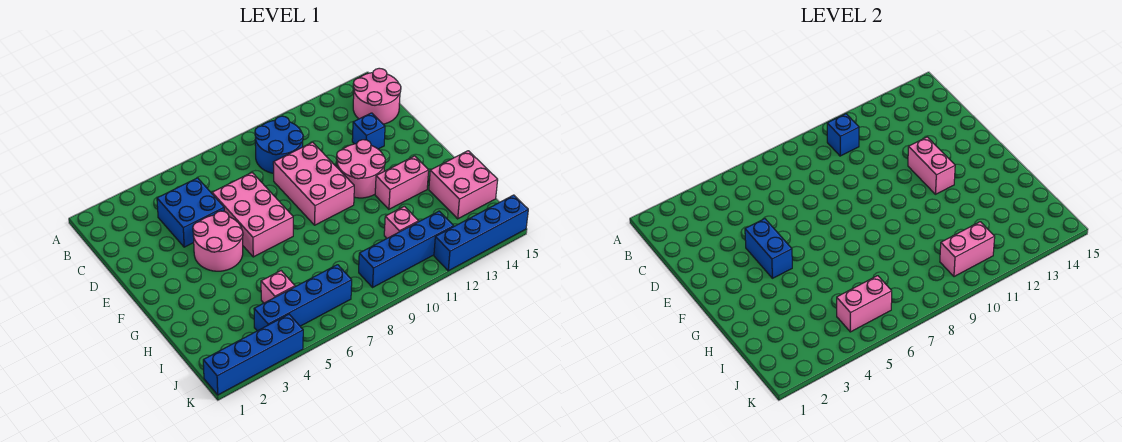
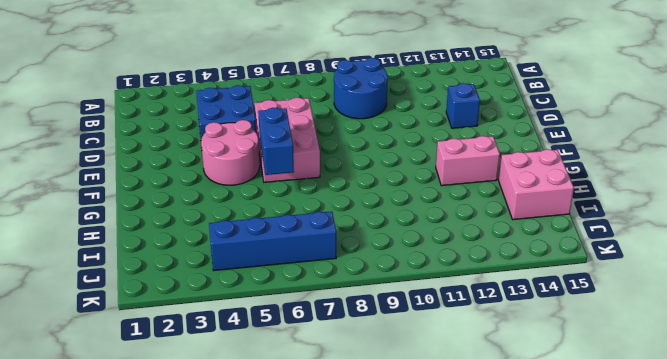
blue brick F6:G6 level 2 -> blue brick E4:F4 level 2
none -> pink round brick B14:C15 level 1
none -> pink brick D9:F10 level 1
none -> pink round brick E11:F12 level 1

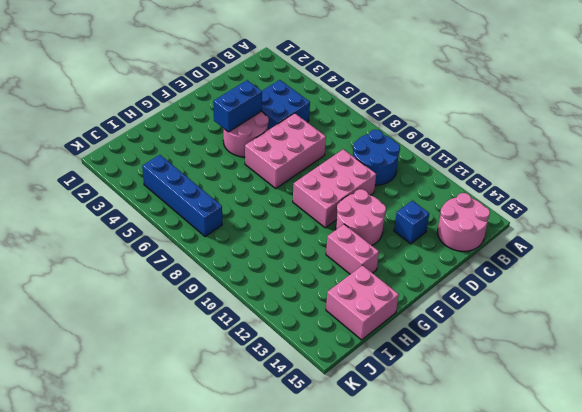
none -> pink brick I5 level 1
none -> pink brick I11 level 1
none -> blue brick J9:J12 level 1

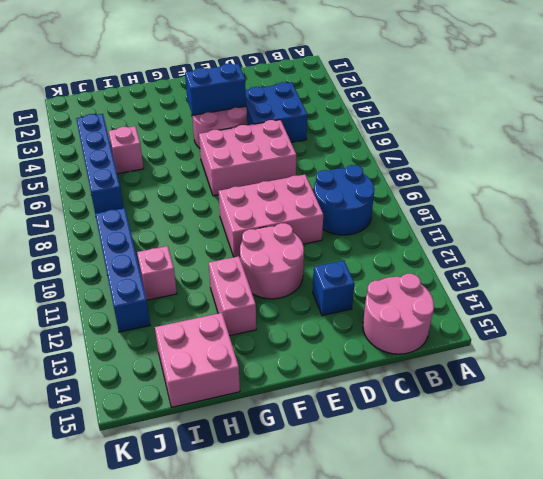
none -> blue brick K1:K4 level 1
none -> blue brick K12:K15 level 1
none -> blue brick B10 level 2

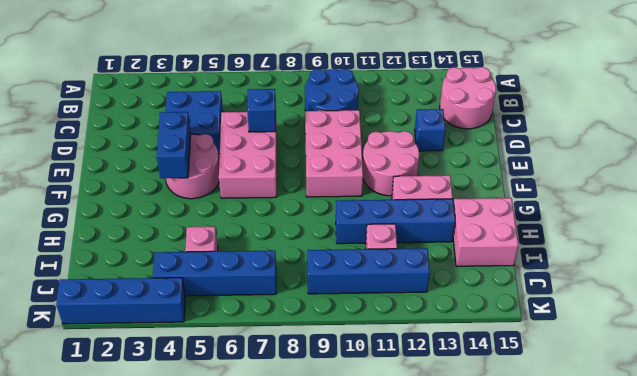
blue brick D7 level 2 -> blue brick B10 level 2
blue brick H10:H13 level 1 -> blue brick K12:K15 level 1
none -> pink brick E12:F12 level 2
none -> pink brick J5:J6 level 2
none -> pink brick J10:J11 level 2

